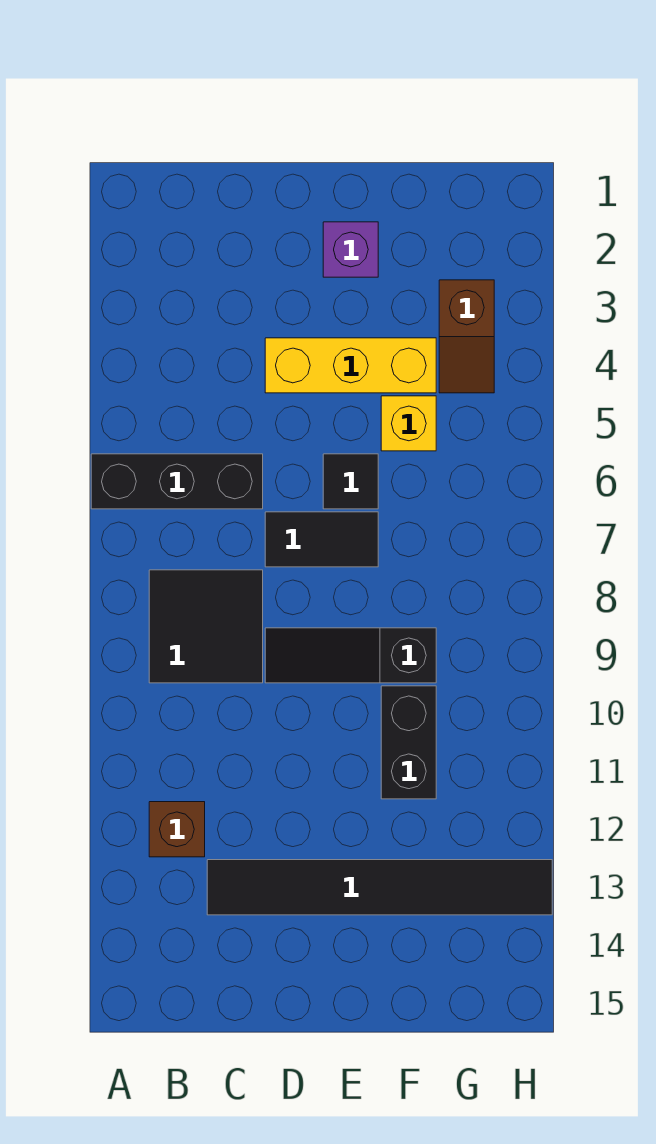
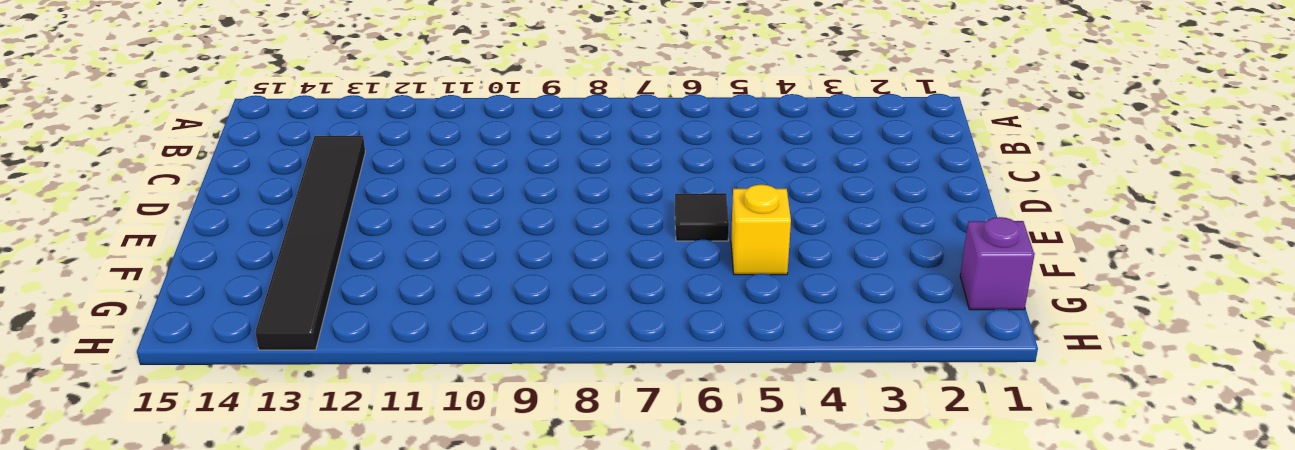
purple brick G1 level 1 -> purple brick E2 level 1
none -> black brick A6:C6 level 1
none -> black tile B8:C9 level 1
none -> brown brick B12 level 1

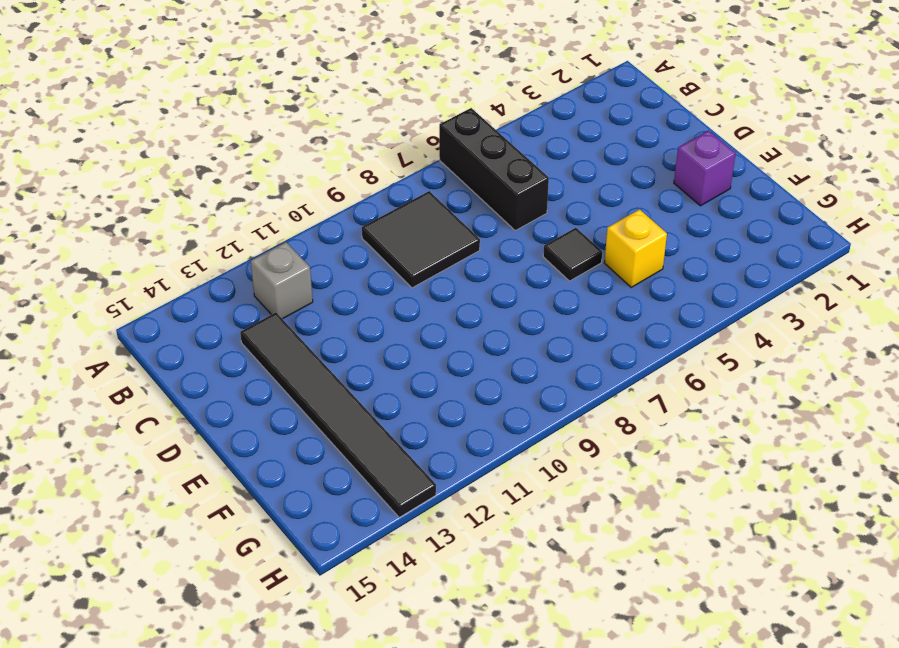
grey brick B12 level 1 -> brown brick B12 level 1
none -> yellow brick D4:F4 level 1
none -> black tile D7:E7 level 1
none -> black slope D9:F9 level 1 top F

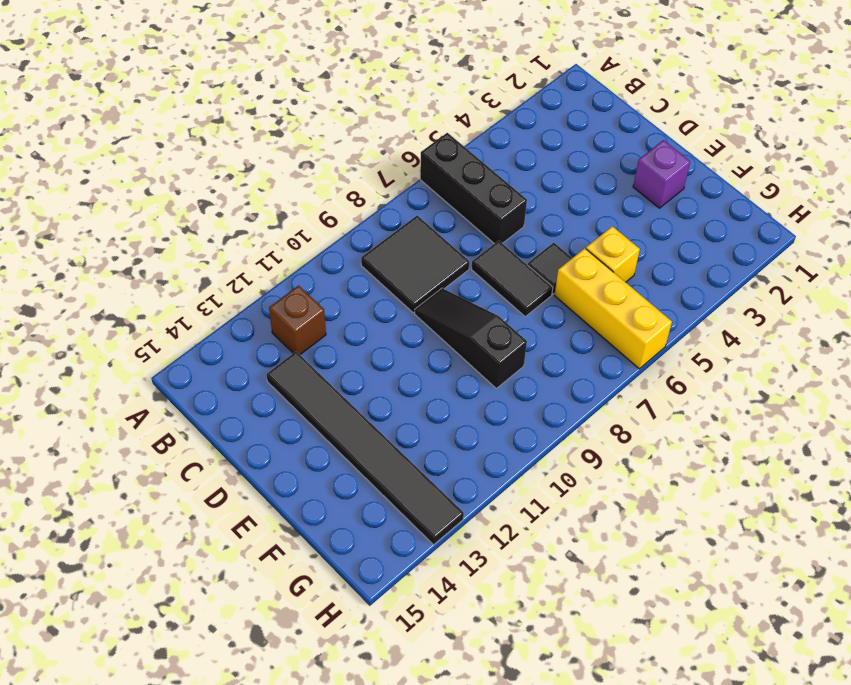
yellow brick F6:H6 level 1 -> yellow brick D4:F4 level 1
none -> black brick F10:F11 level 1
none -> brown slope G3:G4 level 1 top 3

